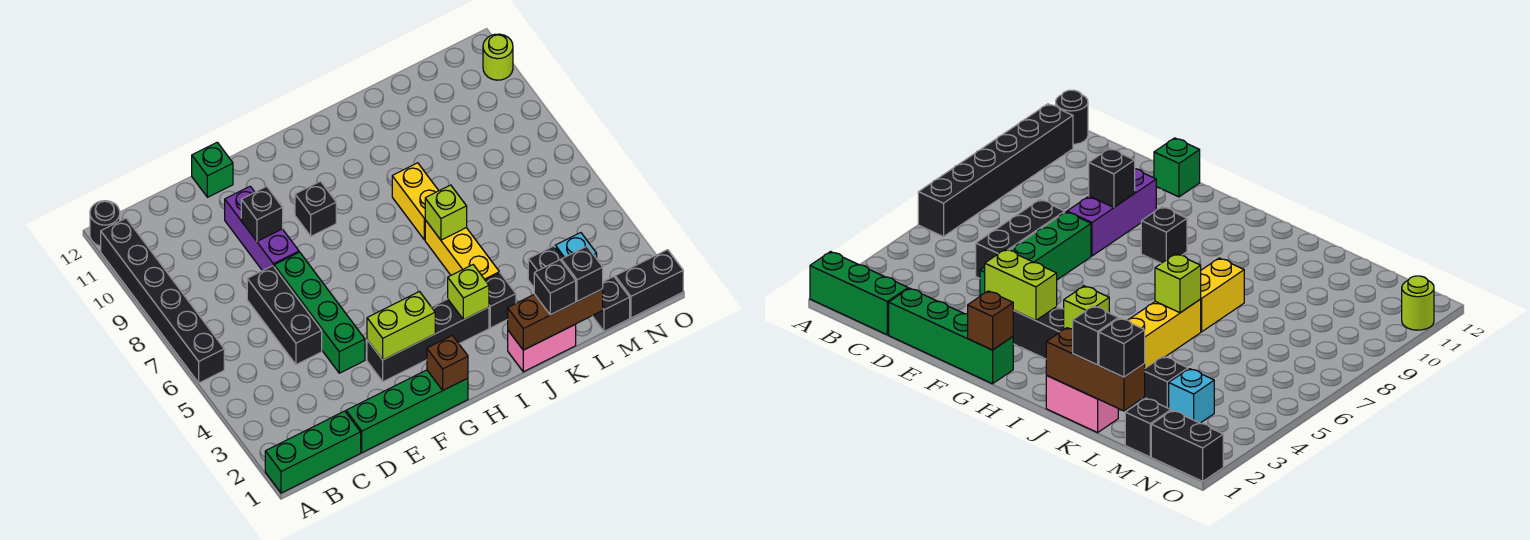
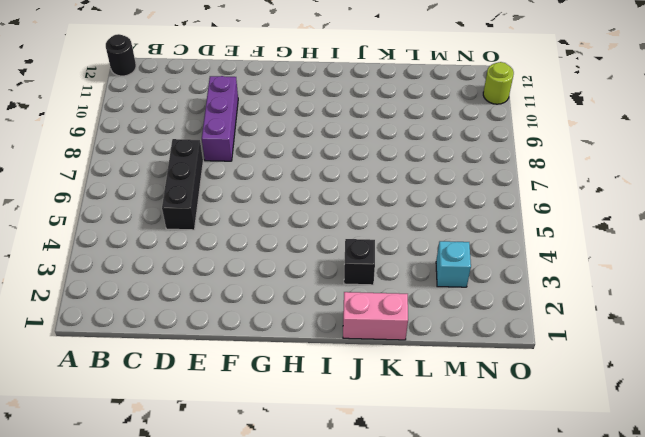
none -> green brick A1:C1 level 1
none -> black brick A6:A11 level 1
none -> green brick D1:G1 level 1

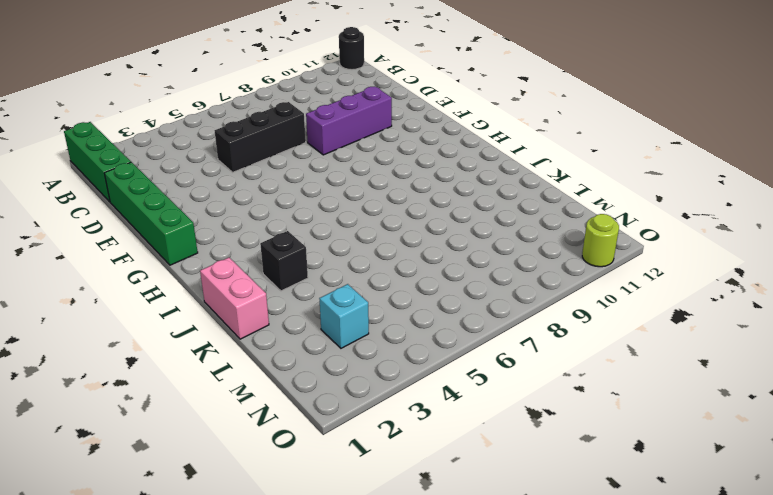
none -> black brick A6:A11 level 1
none -> green brick E4:E7 level 1
none -> green brick E12 level 1

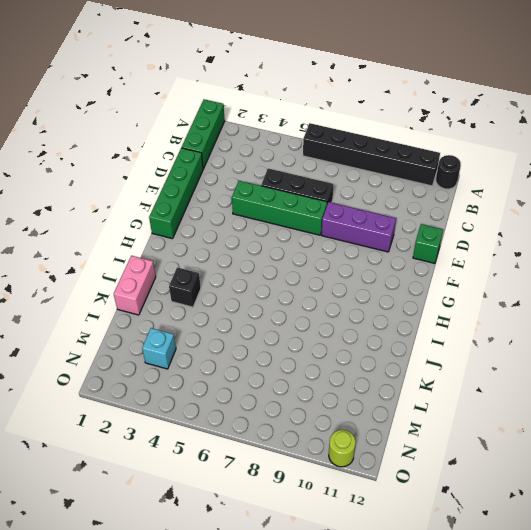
none -> black brick F3:I3 level 1
none -> black brick G9 level 1
none -> yellow brick J4:J6 level 1

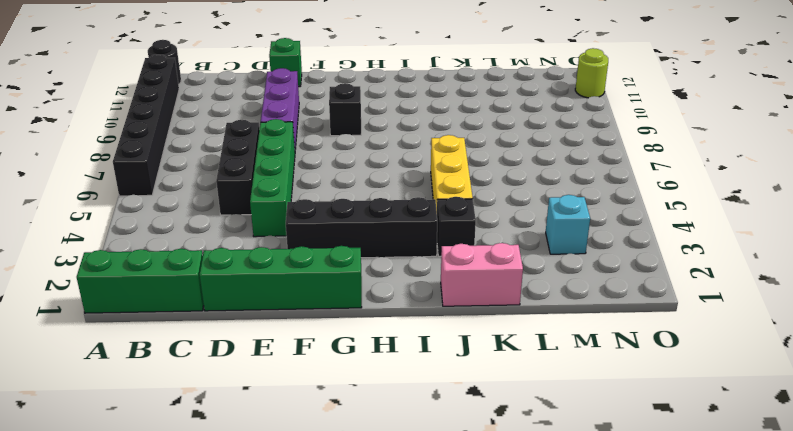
none -> yellow brick J7:J8 level 1
none -> black brick L3 level 1
none -> black brick M1 level 1

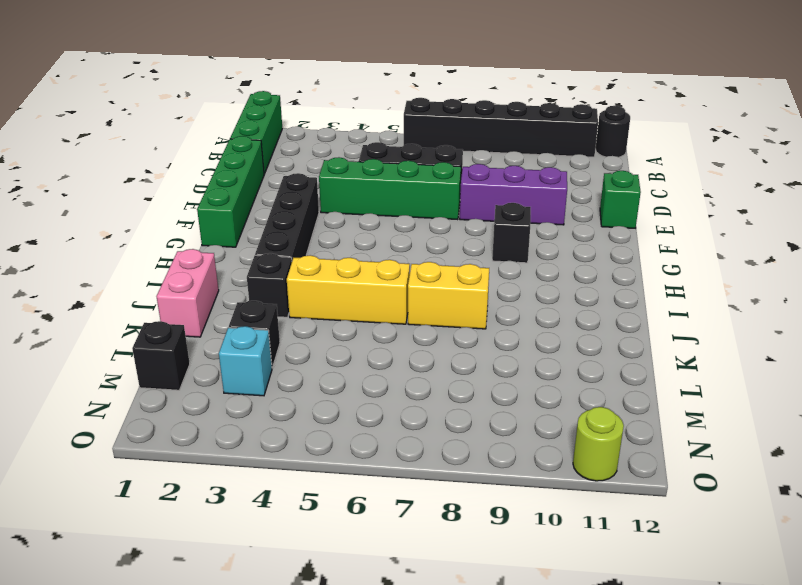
none -> black brick N1:O1 level 1
none -> black brick E9 level 2
none -> lime brick F3:G3 level 2

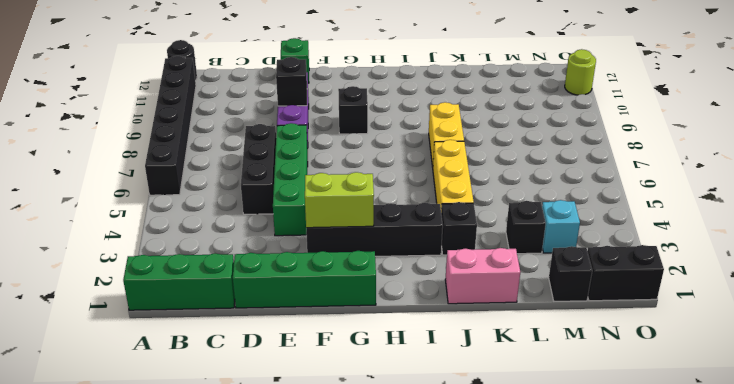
none -> brown brick G1 level 2
none -> lime brick I3 level 2
none -> brown brick J1:L1 level 2

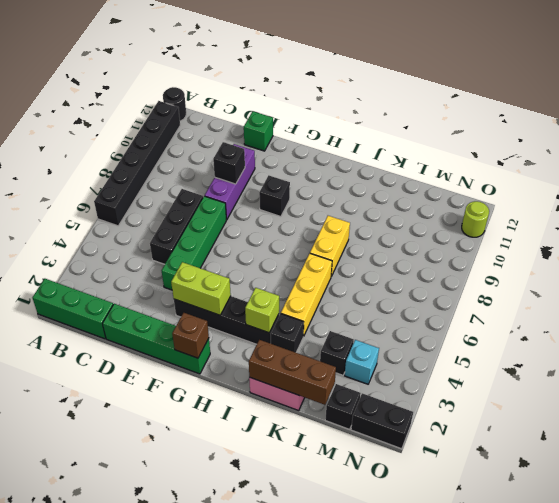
none -> lime brick J6 level 2
none -> black brick K1 level 3
none -> black brick L1 level 3

